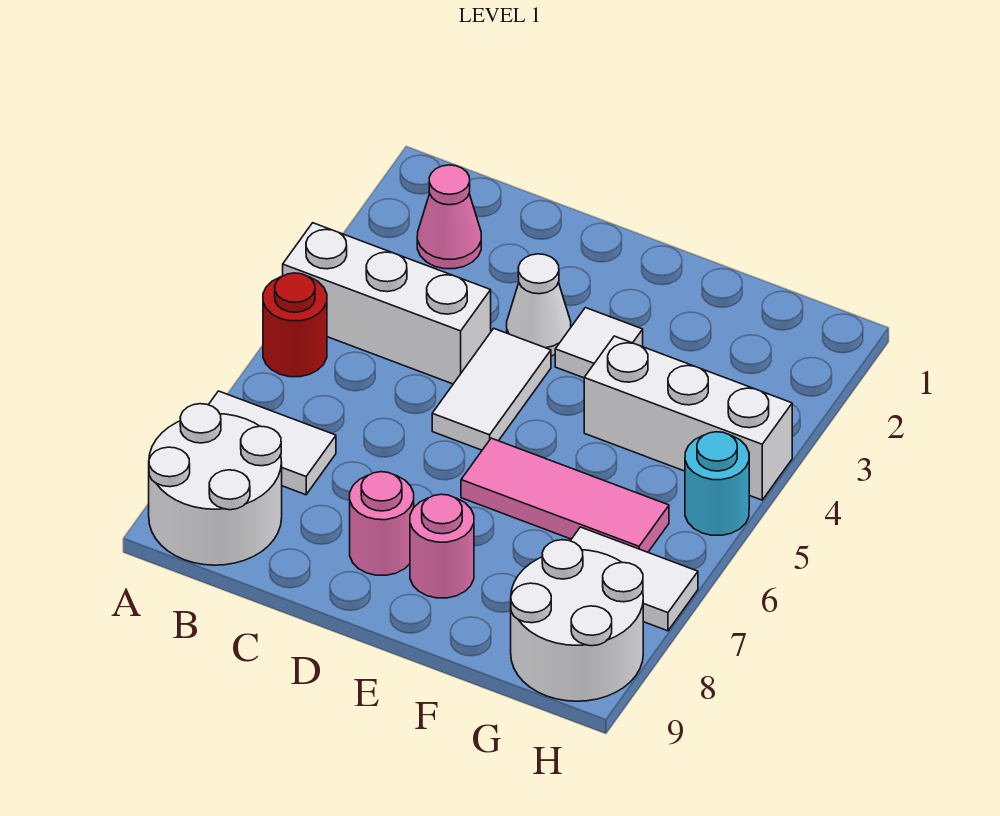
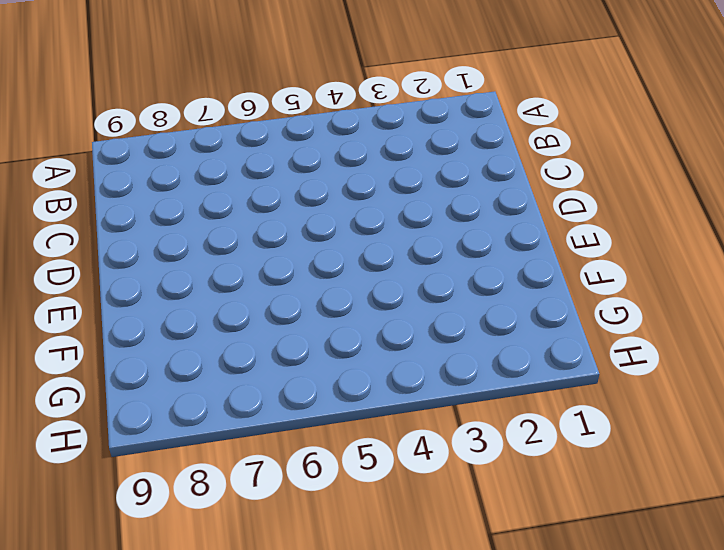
none -> white brick A4:C4 level 1
none -> red round brick A5 level 1
none -> white tile A7:B7 level 1

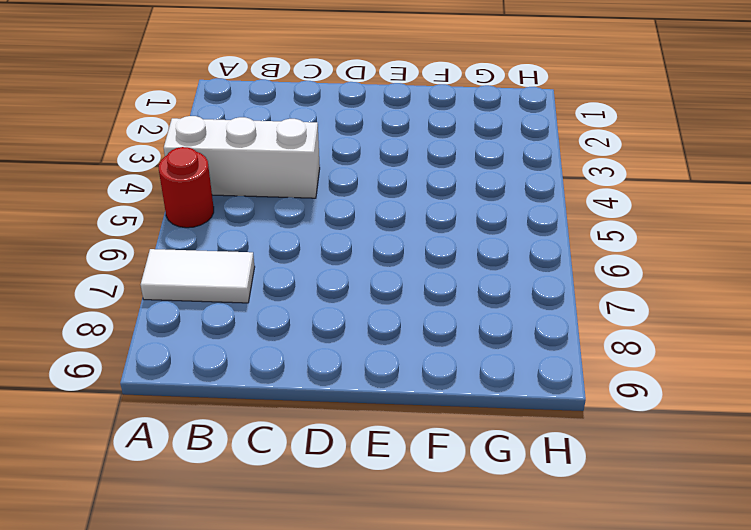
none -> white round brick A8:B9 level 1
none -> pink cone B2 level 1
none -> white cone D3 level 1

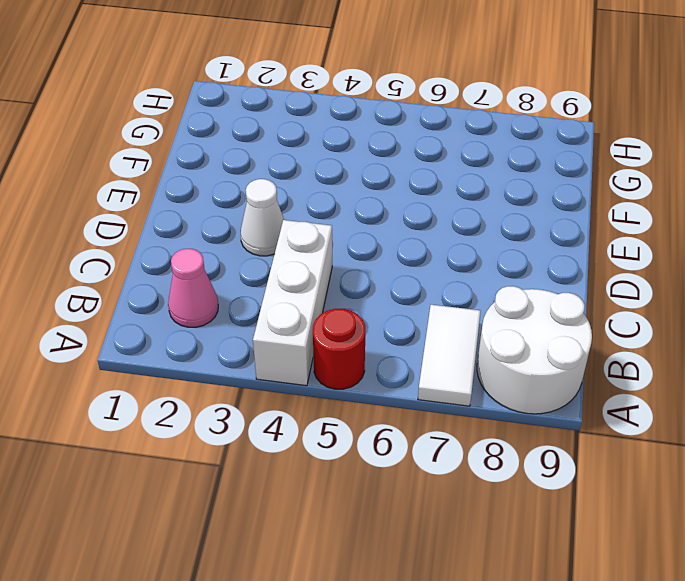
none -> white tile D4:D5 level 1
none -> pink round brick D8 level 1
none -> white tile E3 level 1

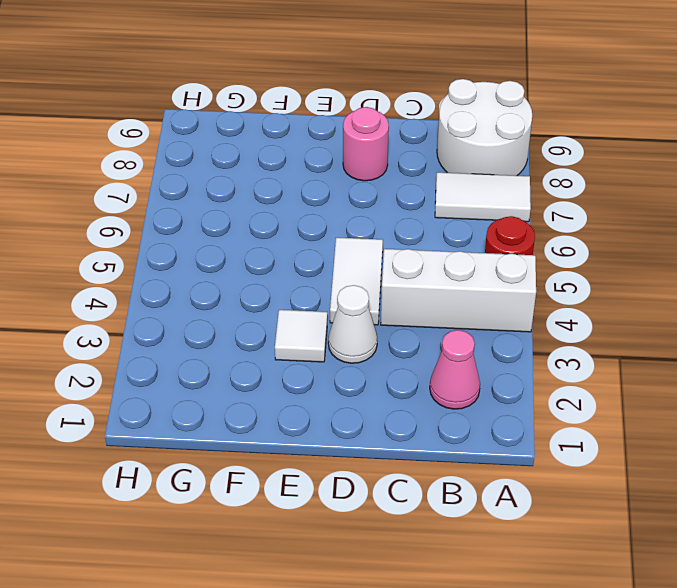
none -> pink tile E6:G6 level 1
none -> pink round brick E8 level 1
none -> white brick F4:H4 level 1

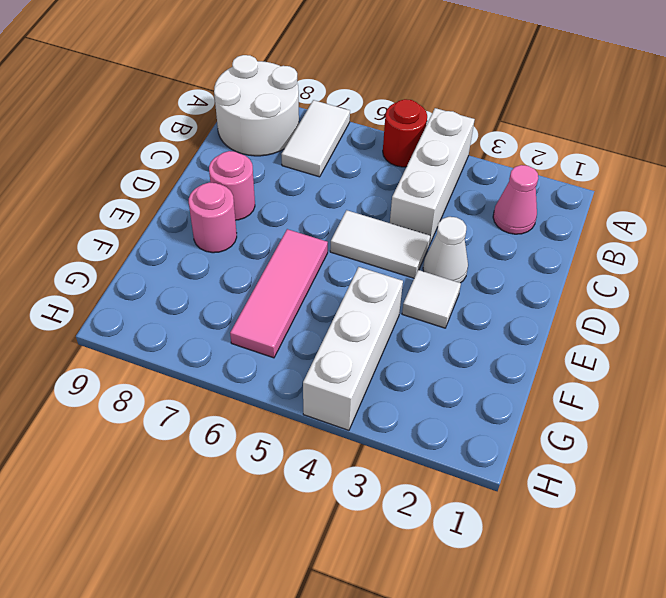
none -> white tile G7:H7 level 1
none -> white round brick G8:H9 level 1
none -> cyan round brick H5 level 1

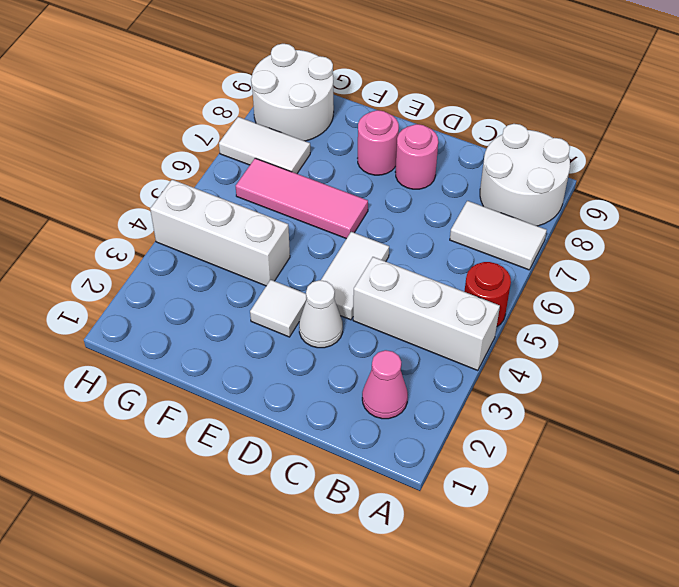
none -> cyan round brick H5 level 1

